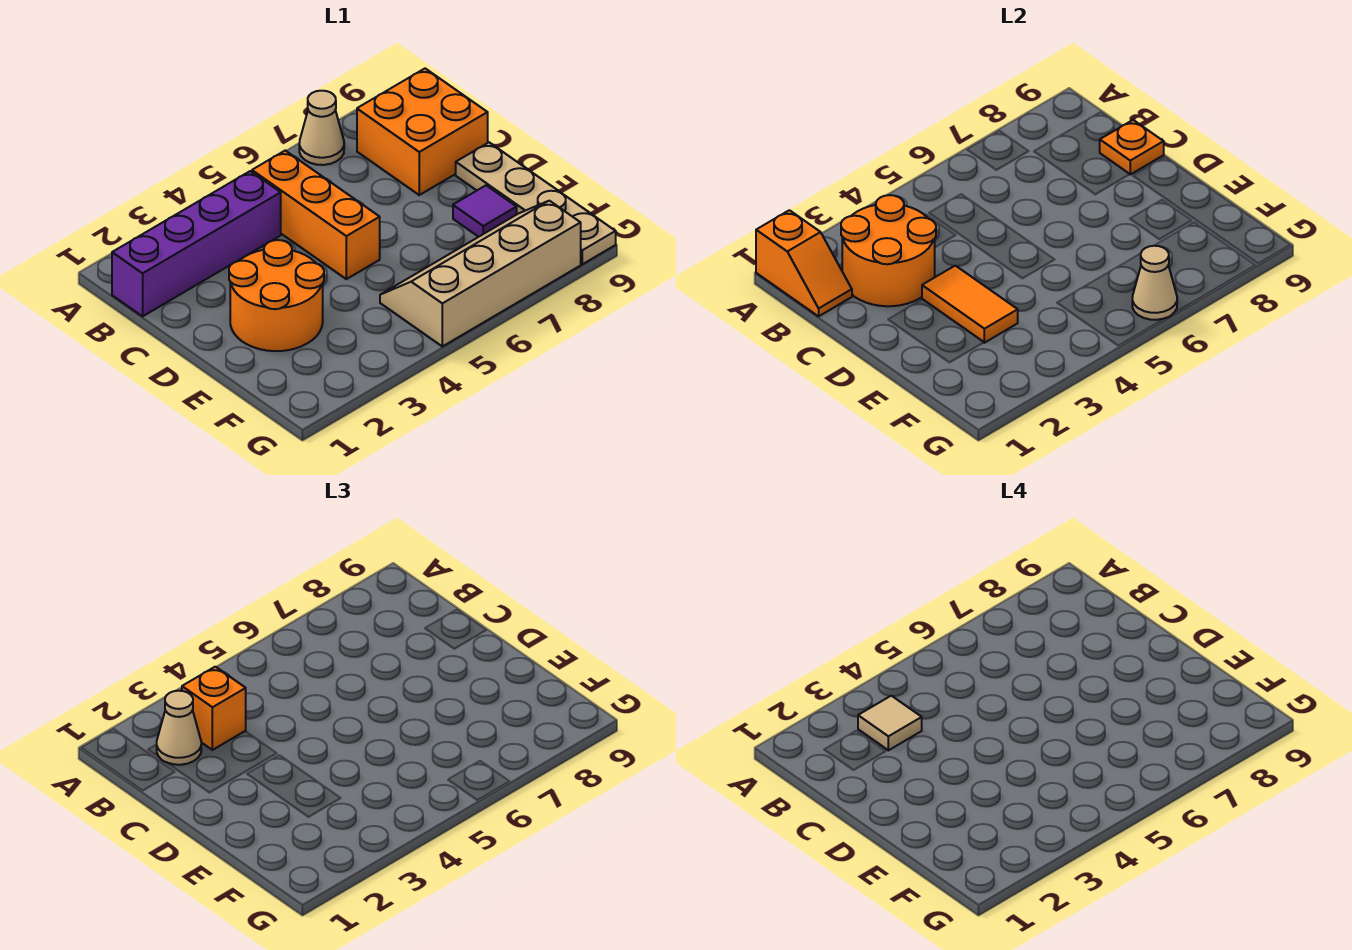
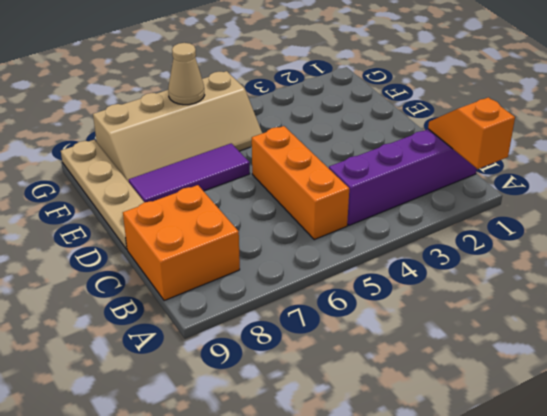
purple tile E6:E8 level 1 -> purple tile E8 level 1
none -> tan cone A7 level 1
none -> orange round brick D2:E3 level 1
none -> orange round brick B2:C3 level 2

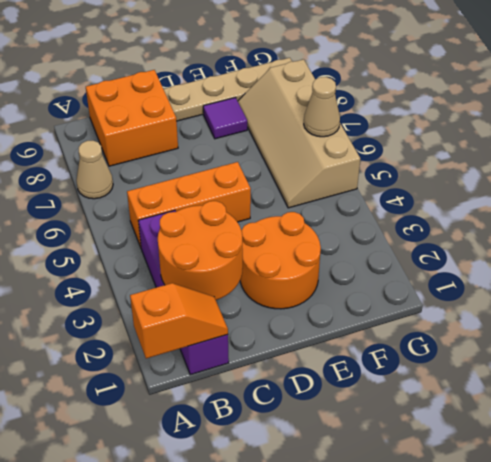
none -> orange plate C9 level 2
none -> orange tile D3:E3 level 2
none -> tan cone B2 level 3

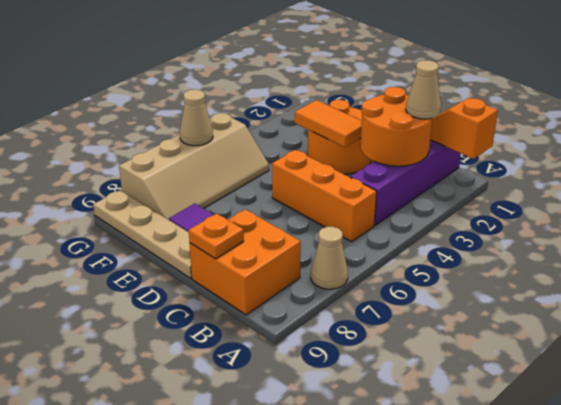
none -> orange brick B3 level 3
none -> tan tile B3 level 4

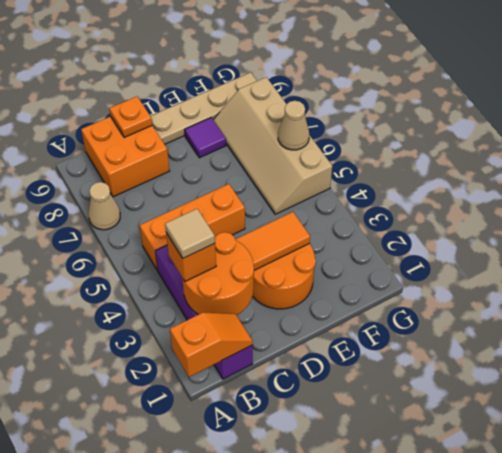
none -> tan cone B2 level 3

